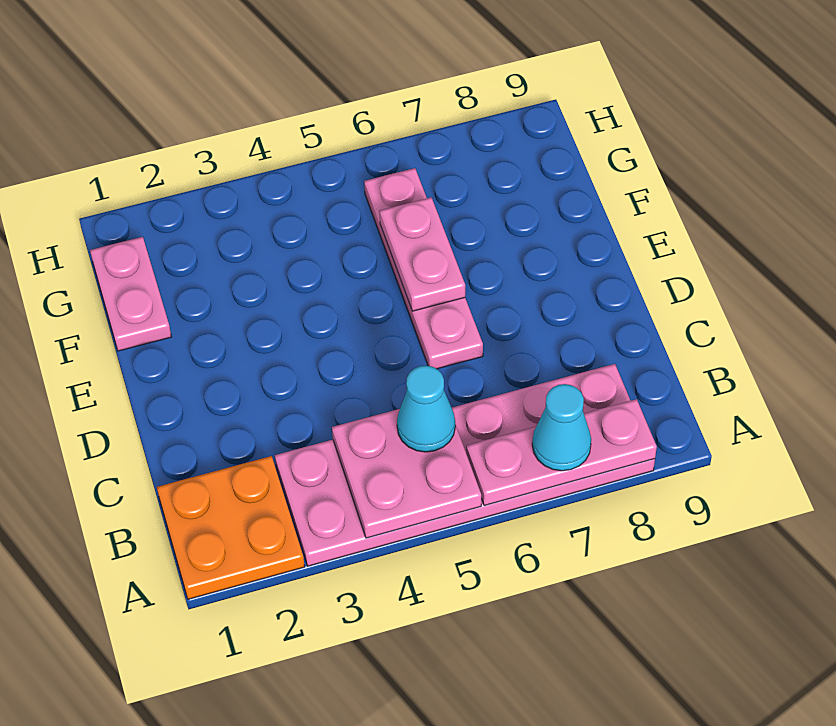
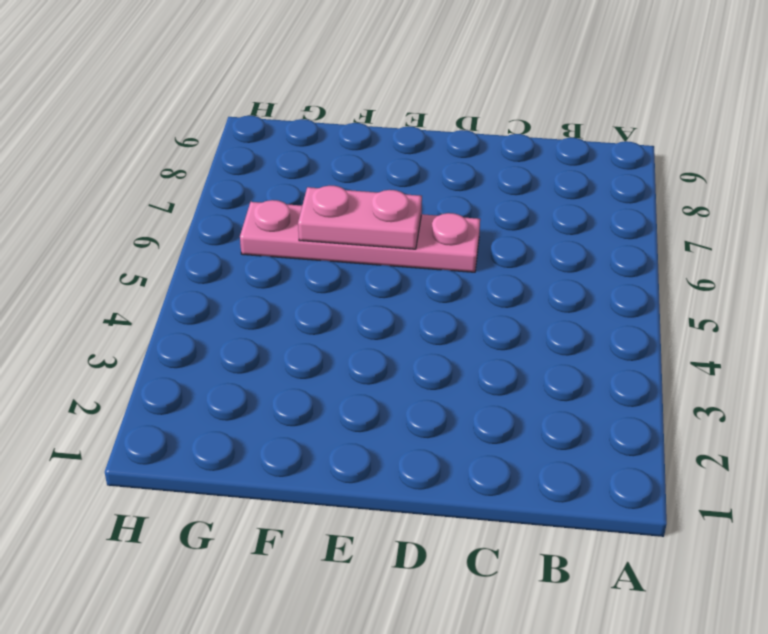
none -> orange plate A1:B2 level 1
none -> pink plate A3:B8 level 1

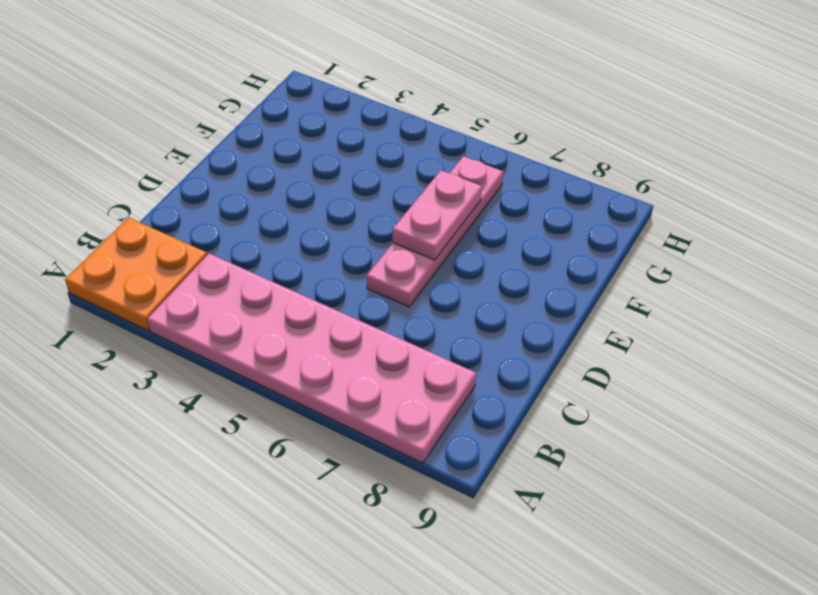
none -> pink plate F1:G1 level 1
none -> pink plate A4:B5 level 2

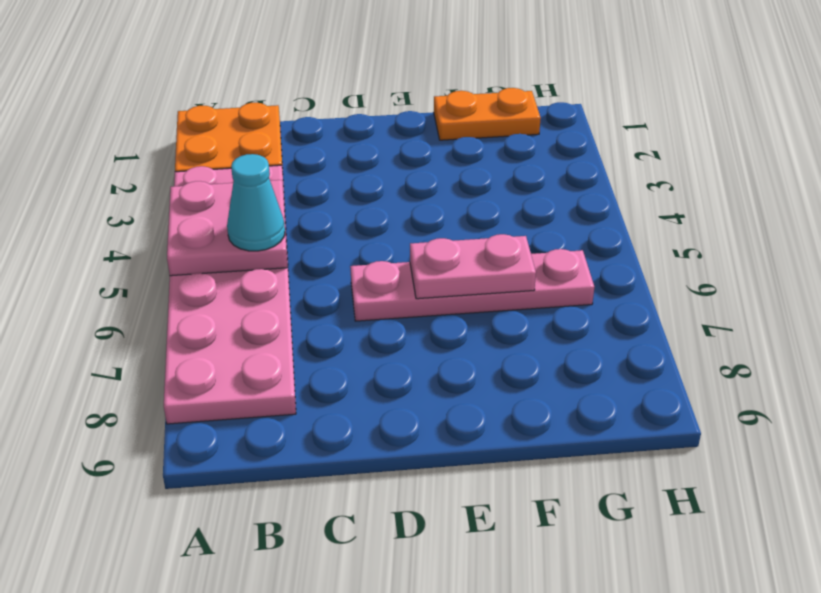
orange plate F1:G1 level 1 -> pink plate F1:G1 level 1
none -> pink plate A6:A8 level 2
none -> cyan cone A7 level 3

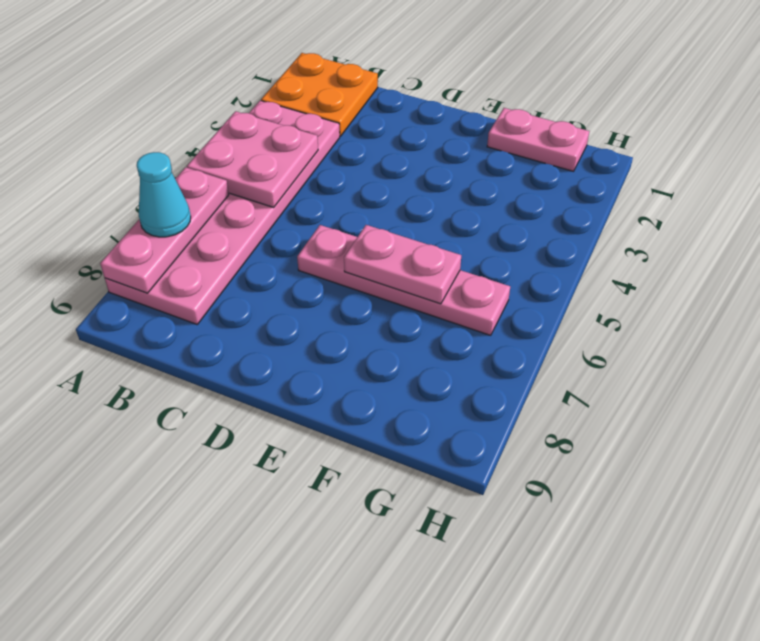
none -> cyan cone B5 level 3

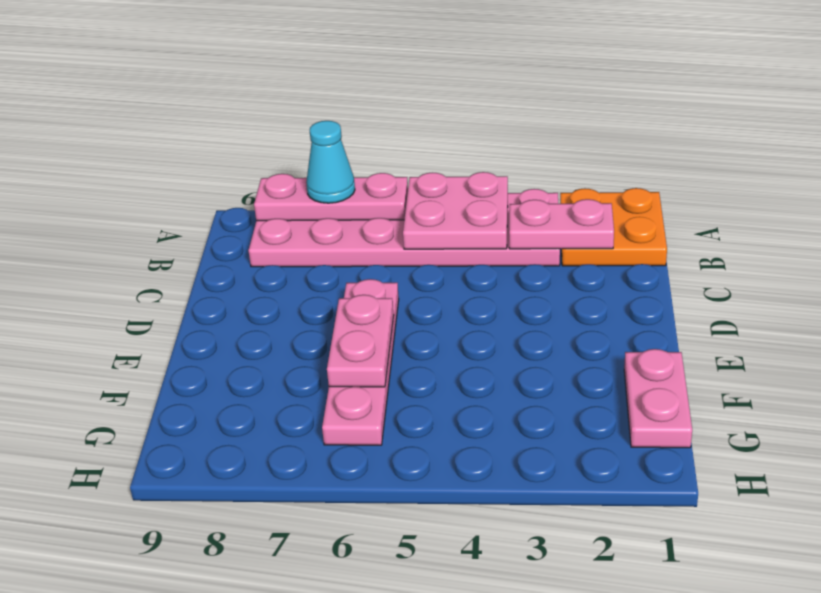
pink plate B2:B3 level 2 -> none
none -> cyan cone B5 level 3

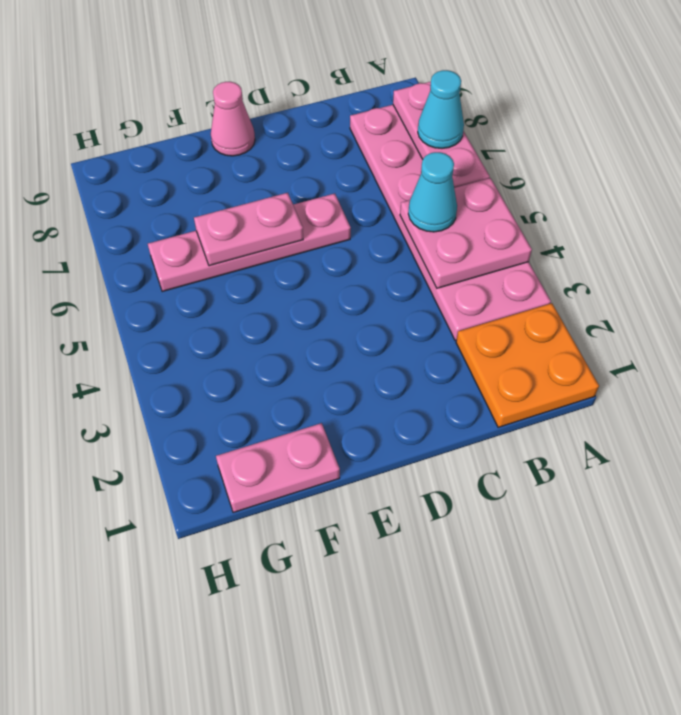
pink cone E9 level 1 -> none

